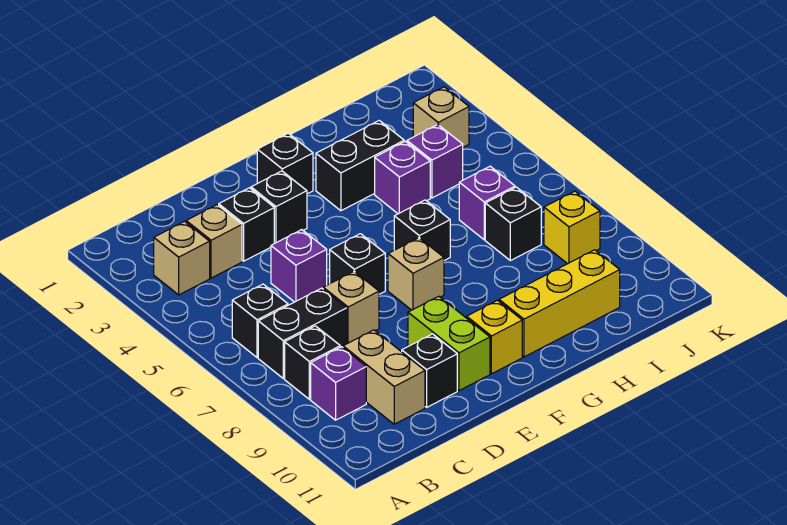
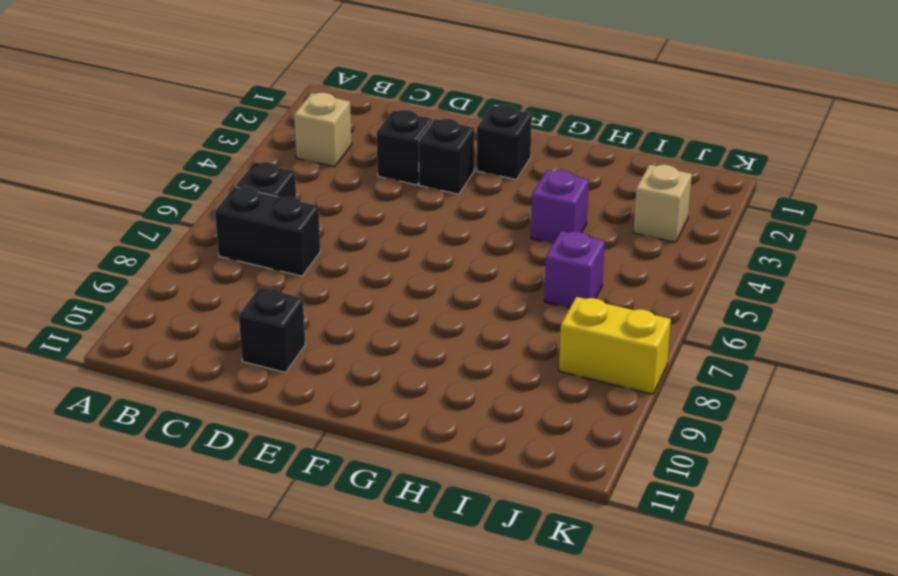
yellow brick J8:K8 level 1 -> yellow brick J8 level 1
none -> black brick B8 level 1
none -> purple brick B9 level 1
none -> tan brick C3 level 1

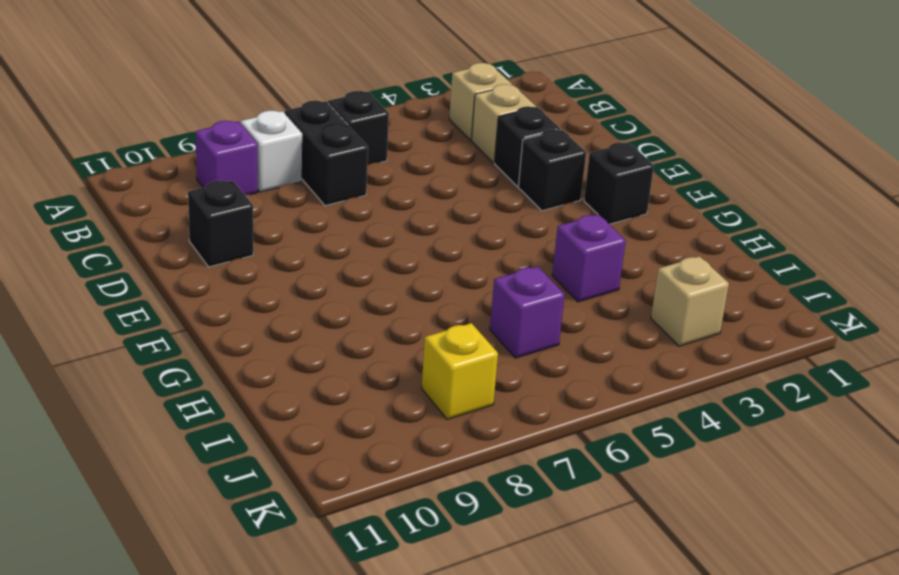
white brick B8 level 1 -> black brick B8 level 1
none -> tan brick C9:C10 level 1
none -> purple brick D5 level 1
none -> tan brick D7 level 1

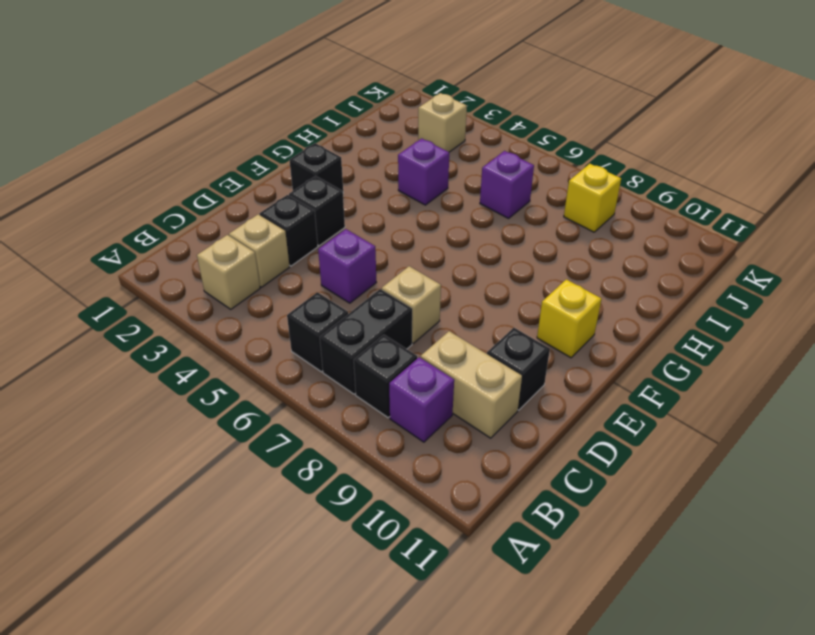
none -> black brick E6 level 1
none -> lime brick E9:E10 level 1
none -> tan brick F7 level 1

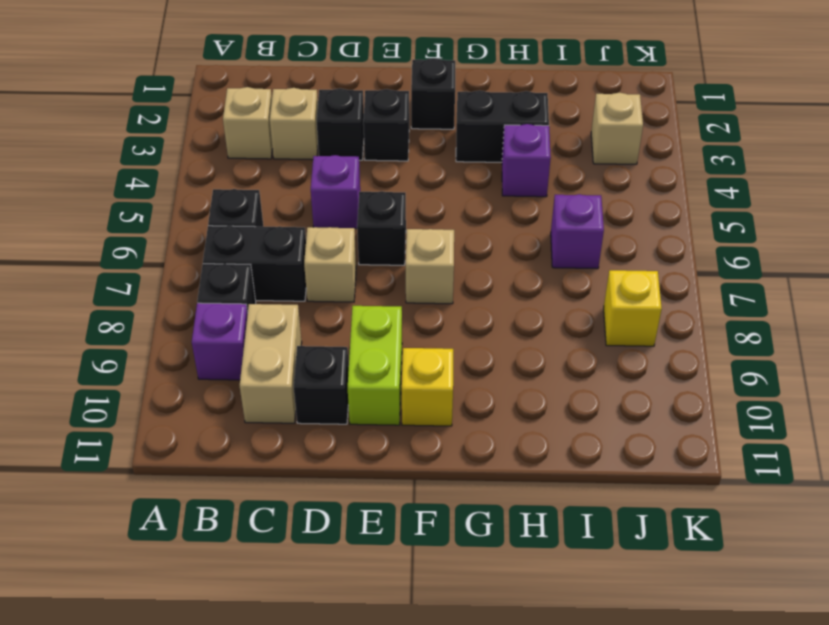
none -> black brick G6 level 1
none -> yellow brick G10:I10 level 1
none -> purple brick I4 level 1

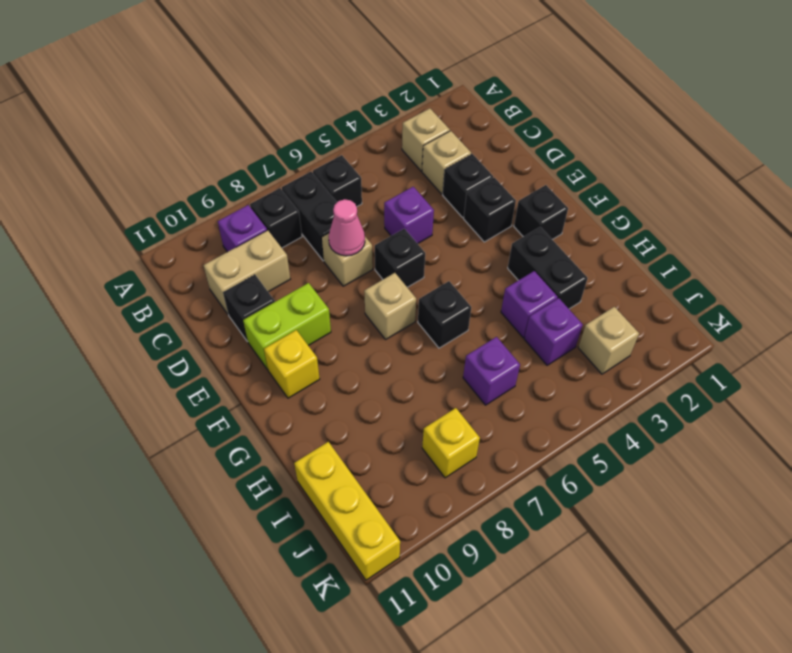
pink cone D7 level 2 -> none
yellow brick I11:K11 level 1 -> yellow brick G10:I10 level 1
none -> black brick I7 level 1

